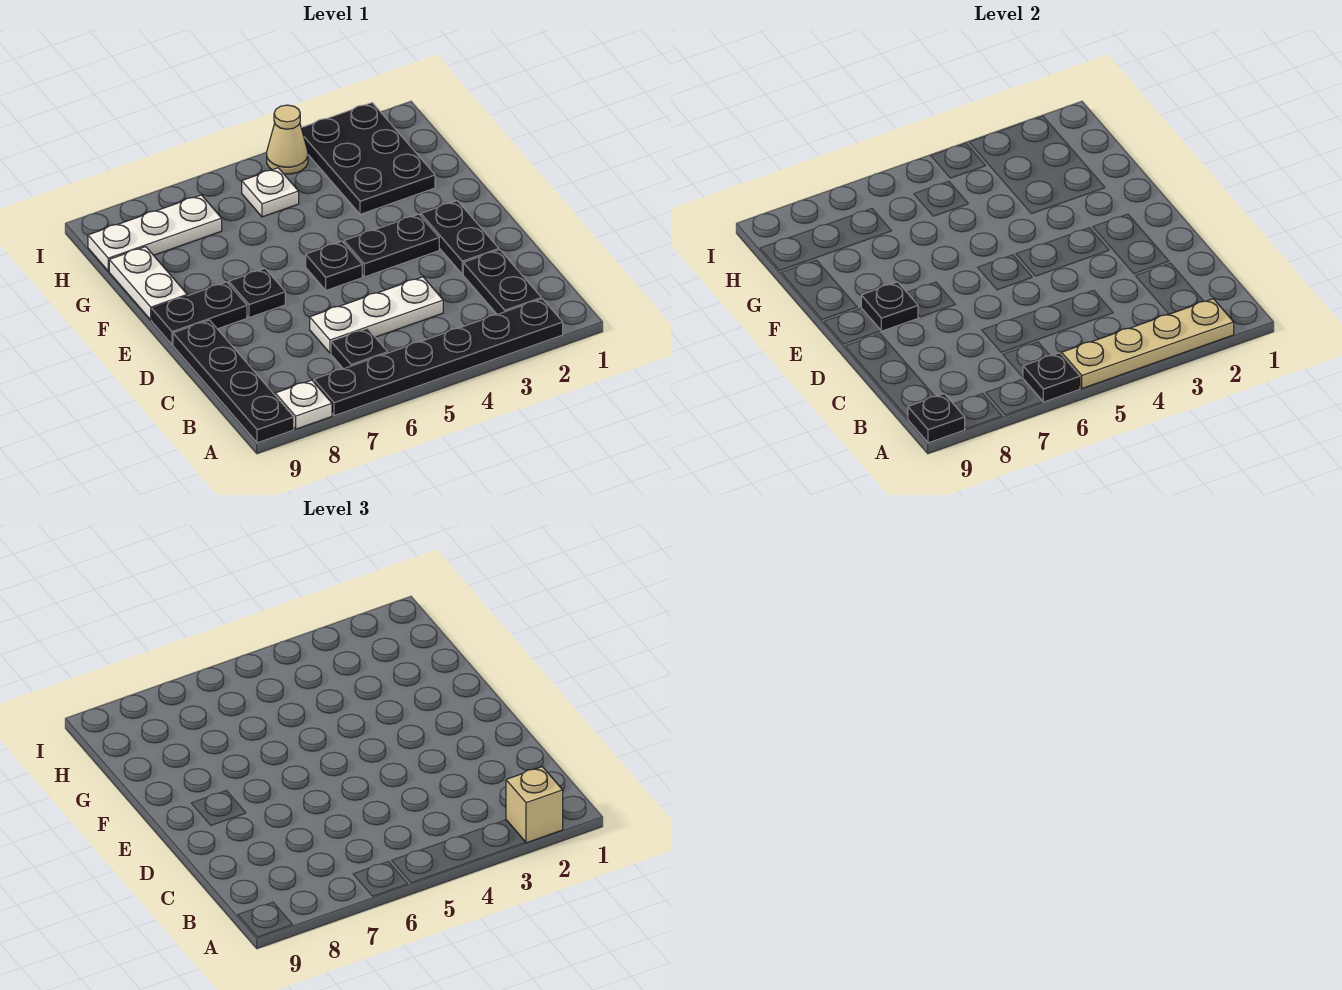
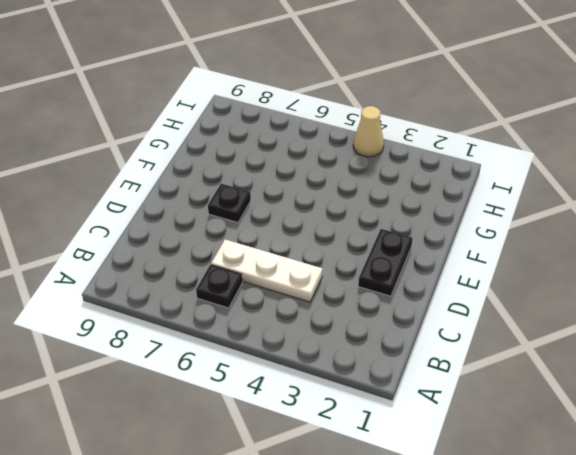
none -> black plate A2:A7 level 1
none -> white plate A8 level 1
none -> black plate A9:D9 level 1

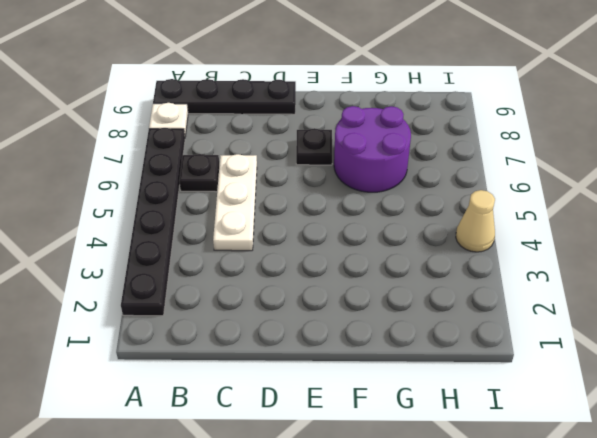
purple round brick F6:G7 level 1 -> none
none -> black plate B2:C2 level 1
none -> black plate D2:E2 level 1
none -> black plate E3:E4 level 1

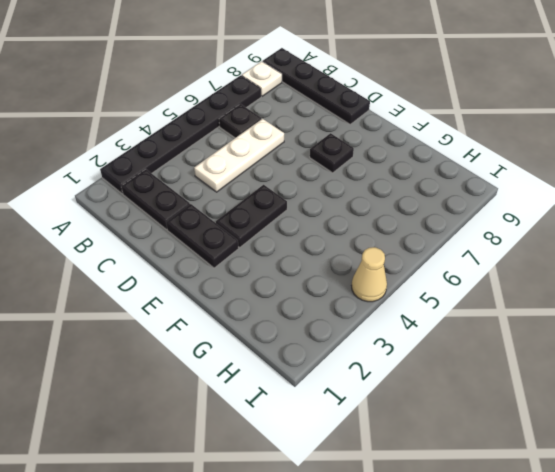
none -> black plate E5 level 1
none -> black plate E8:E9 level 1
none -> white plate F9:G9 level 1

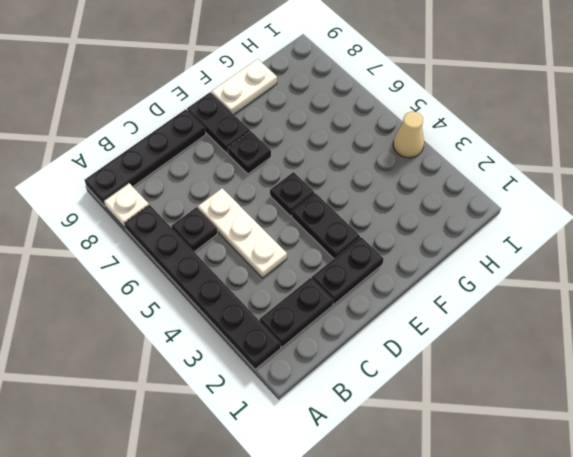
none -> black plate G2:I3 level 1
none -> white plate H5 level 1
none -> white plate H7:H9 level 1

